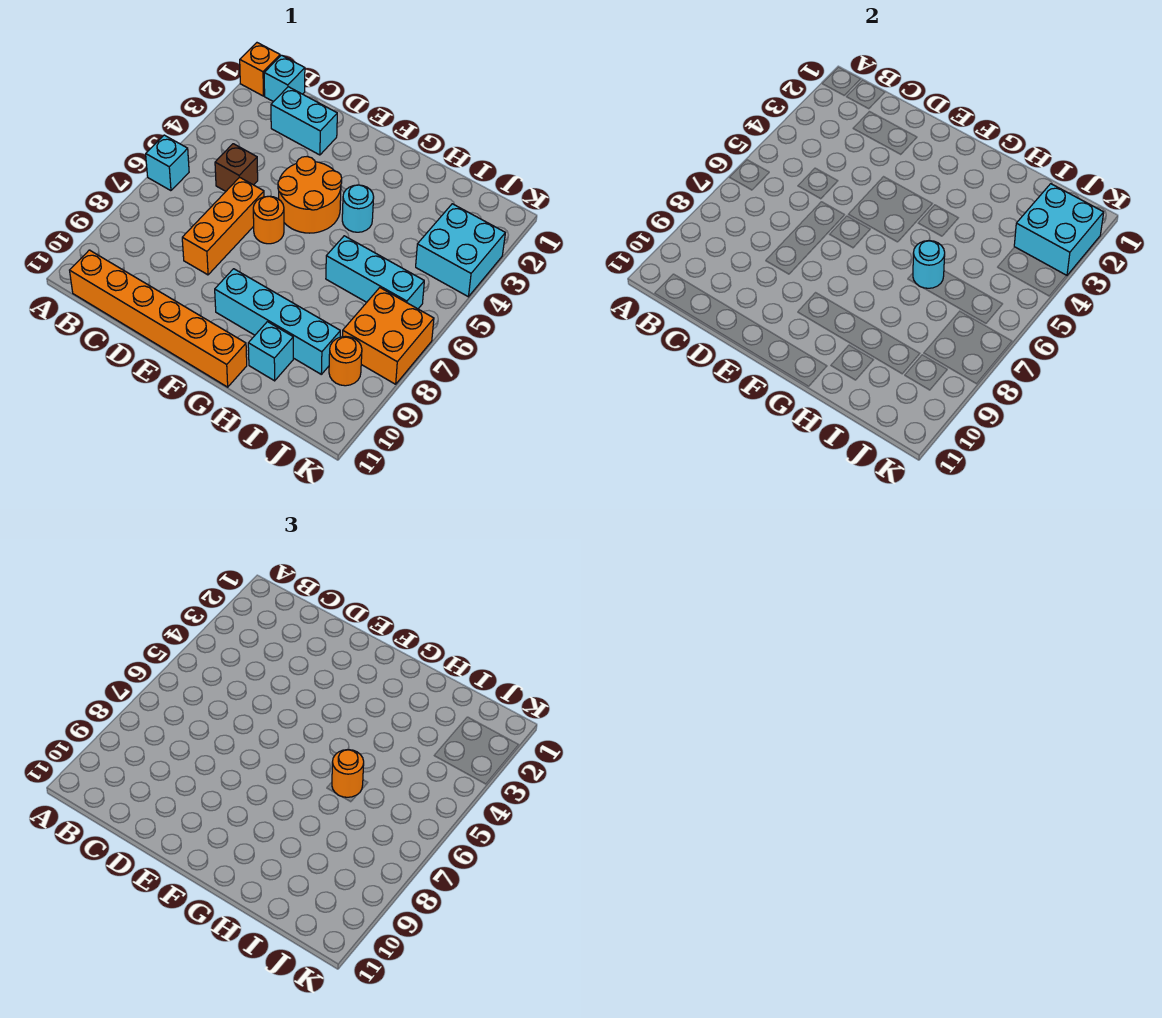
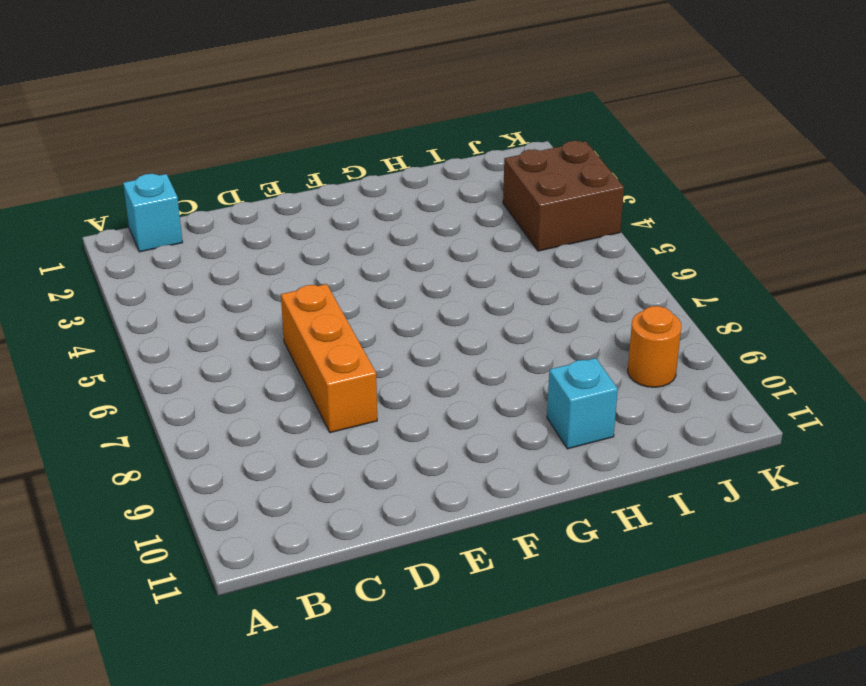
brown brick J3:K4 level 1 -> cyan brick J3:K4 level 1
none -> orange brick A1 level 1
none -> cyan brick A6 level 1
none -> orange brick B11:G11 level 1

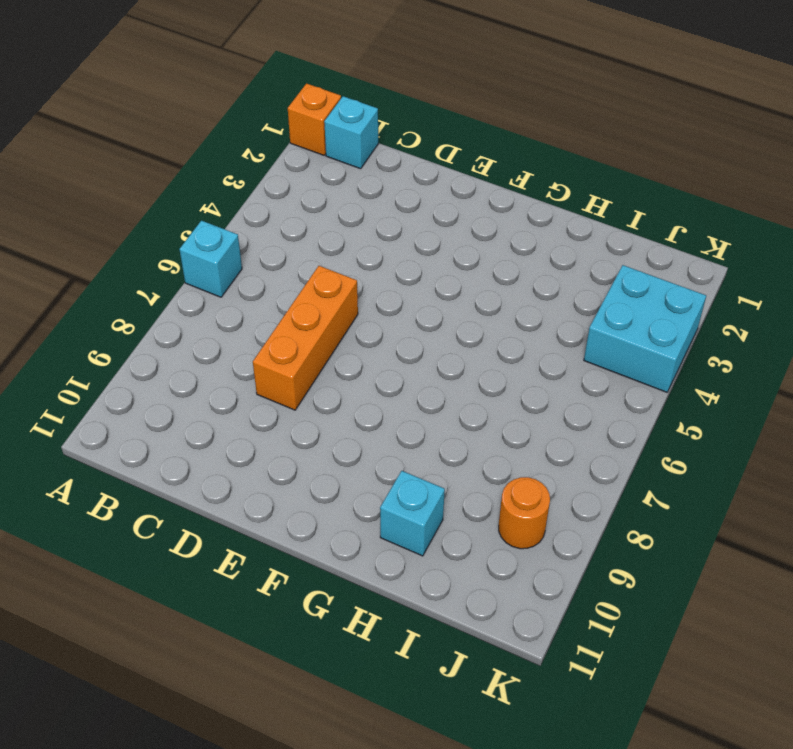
none -> orange brick B11:G11 level 1
none -> cyan brick C2:D2 level 1
none -> brown brick C5 level 1

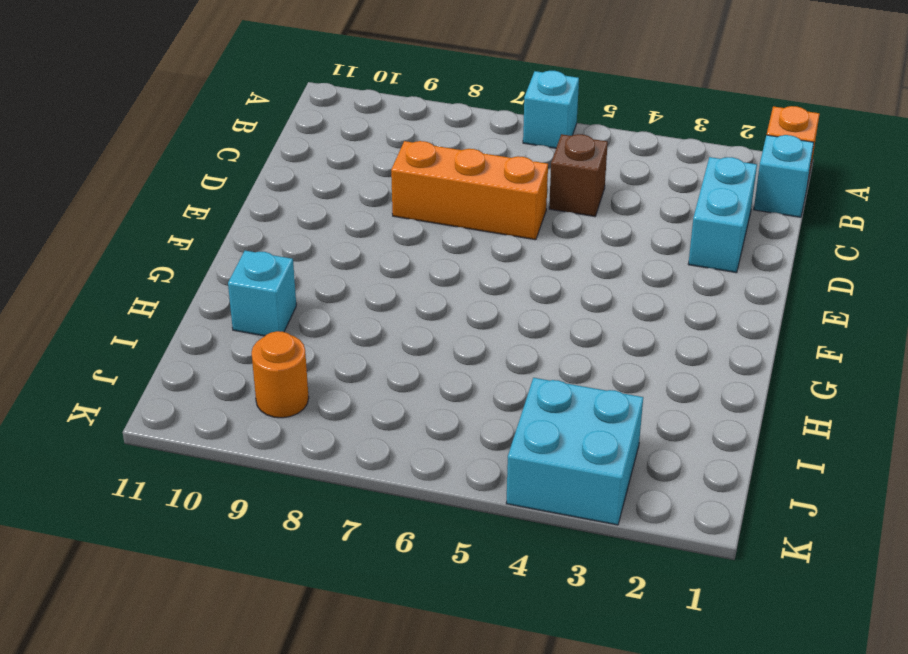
none -> orange brick B11:G11 level 1
none -> orange round brick E4:F5 level 1
none -> orange round brick E6 level 1

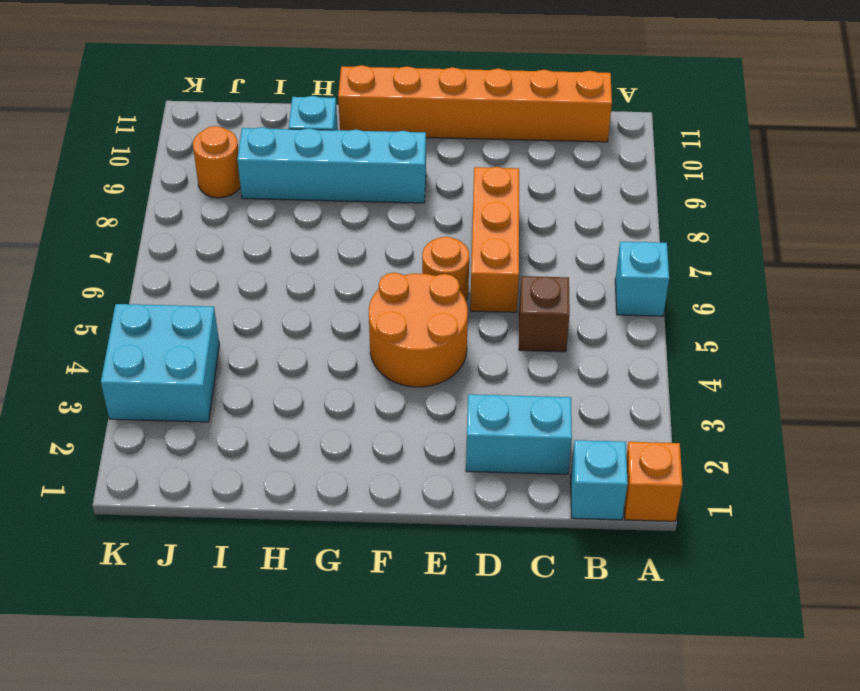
none -> cyan round brick G4 level 1
none -> cyan brick H6:J6 level 1
none -> orange brick J7:K8 level 1

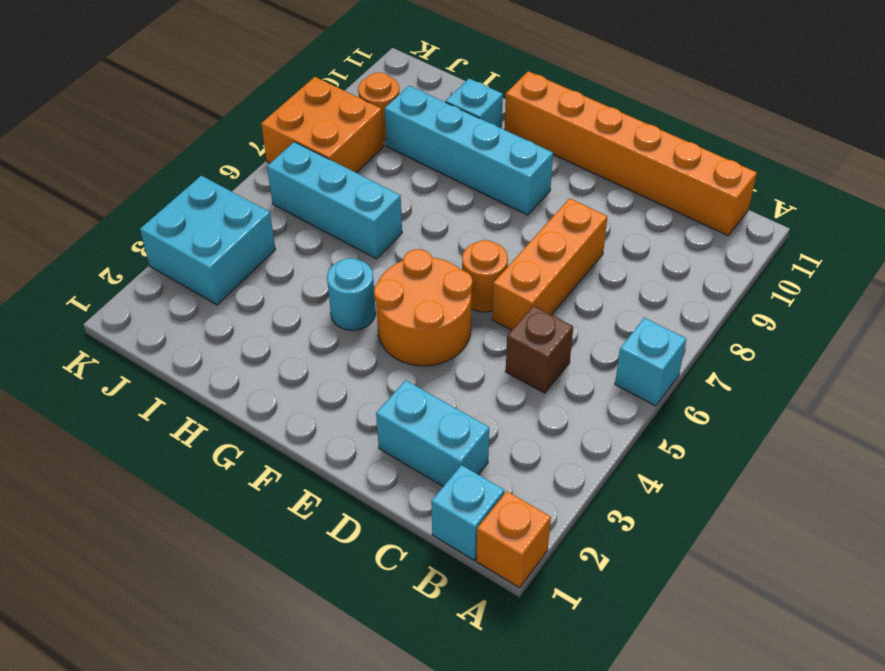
none -> cyan round brick H6 level 2
none -> cyan brick J2:K3 level 2
none -> orange round brick H6 level 3

